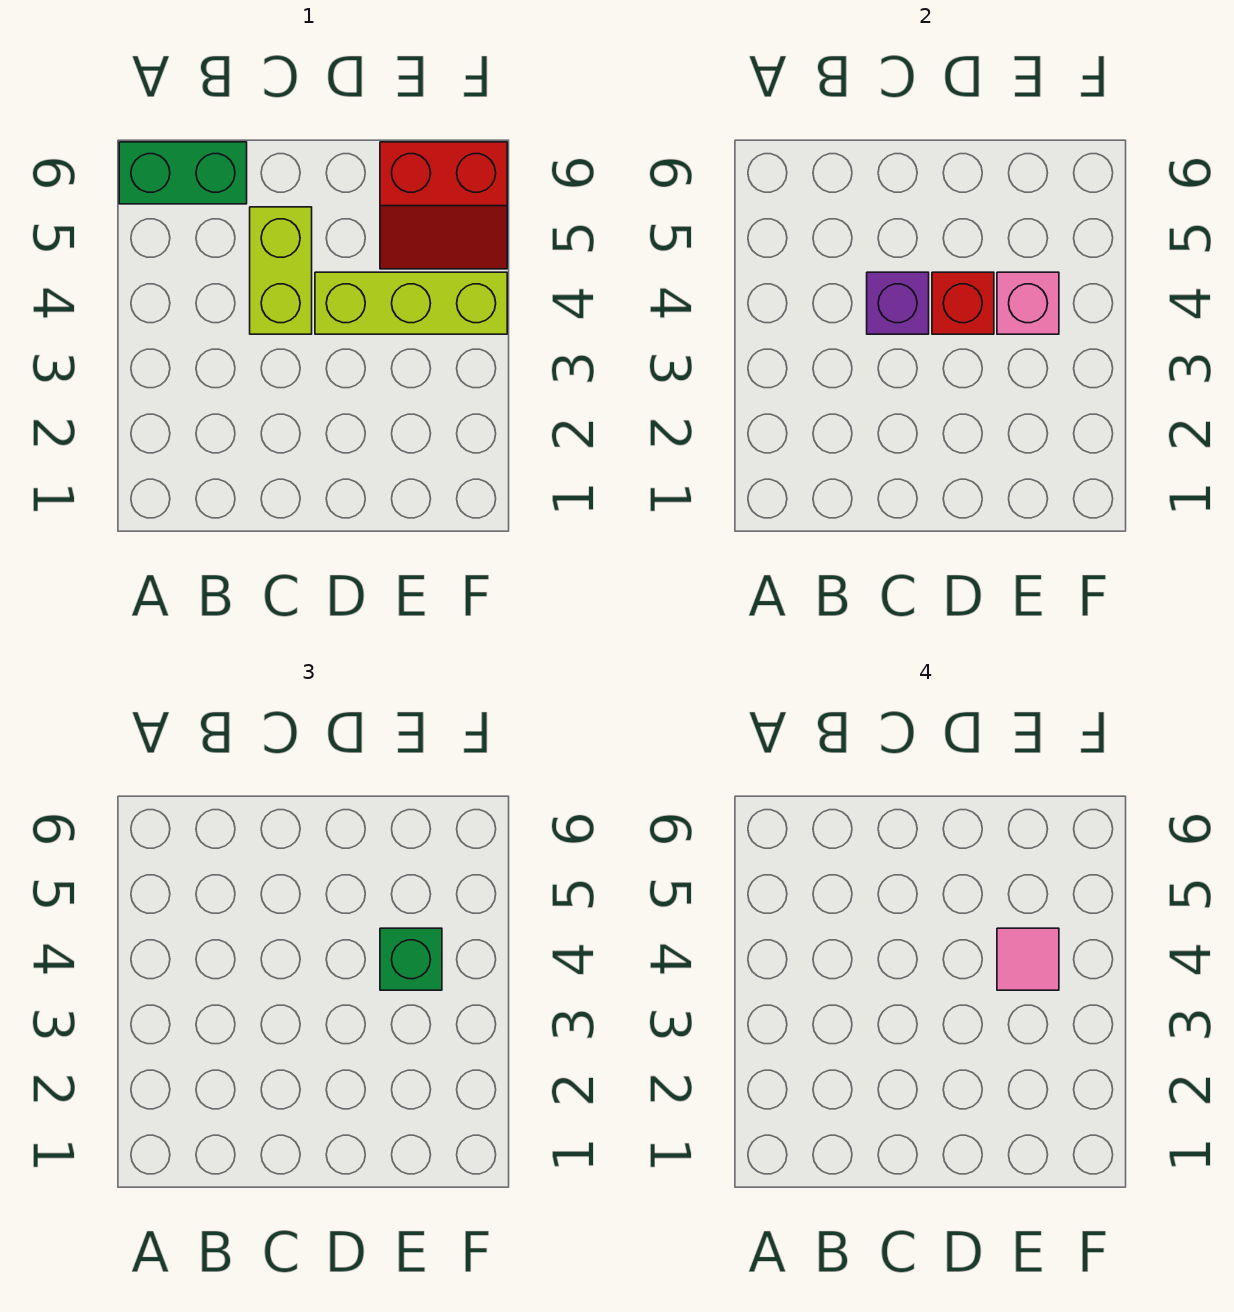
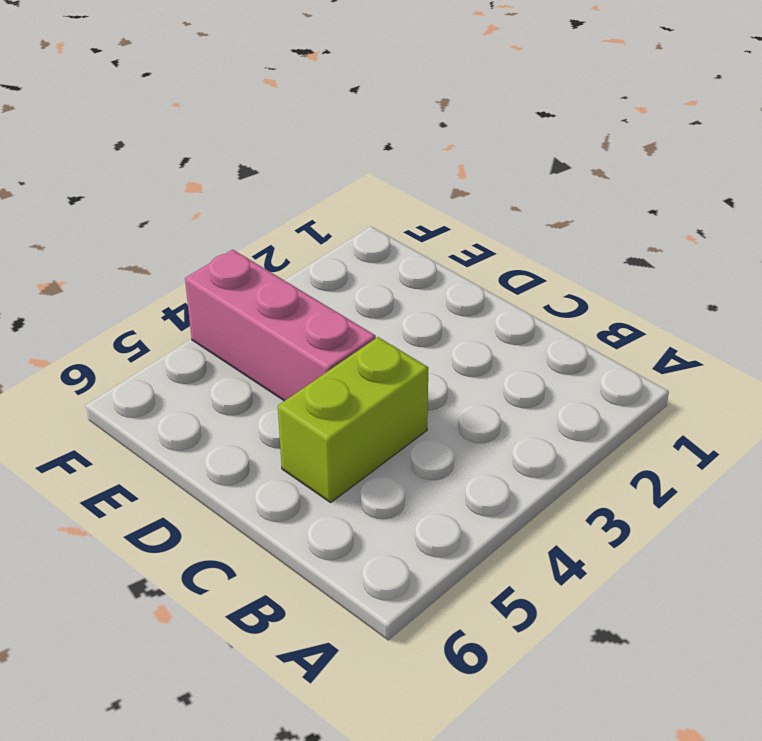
pink brick D4:F4 level 1 -> lime brick D4:F4 level 1
none -> green brick A6:B6 level 1
none -> red slope E5:F6 level 1 top 6

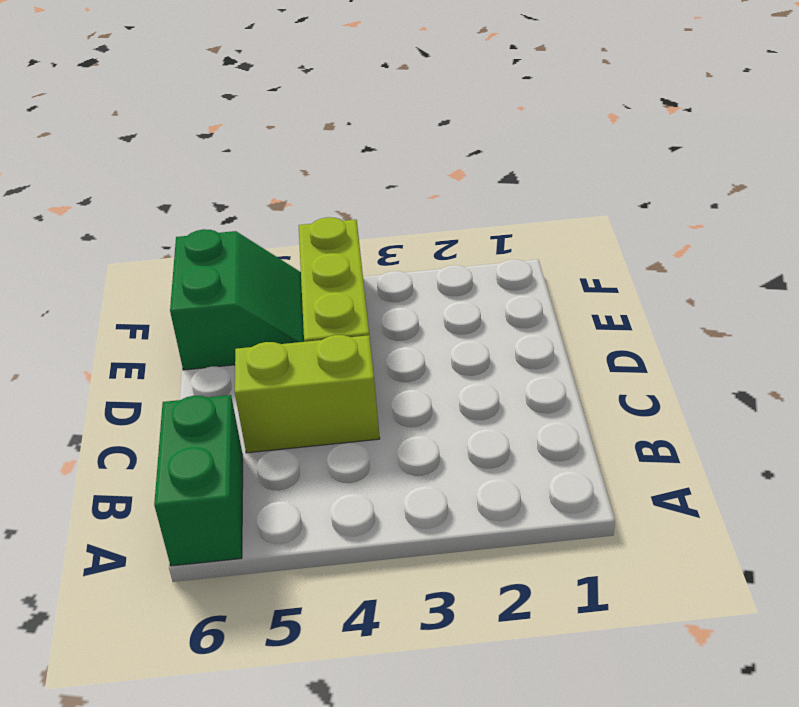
green slope E5:F6 level 1 top 6 -> red slope E5:F6 level 1 top 6
none -> purple brick C4 level 2
none -> red brick D4 level 2

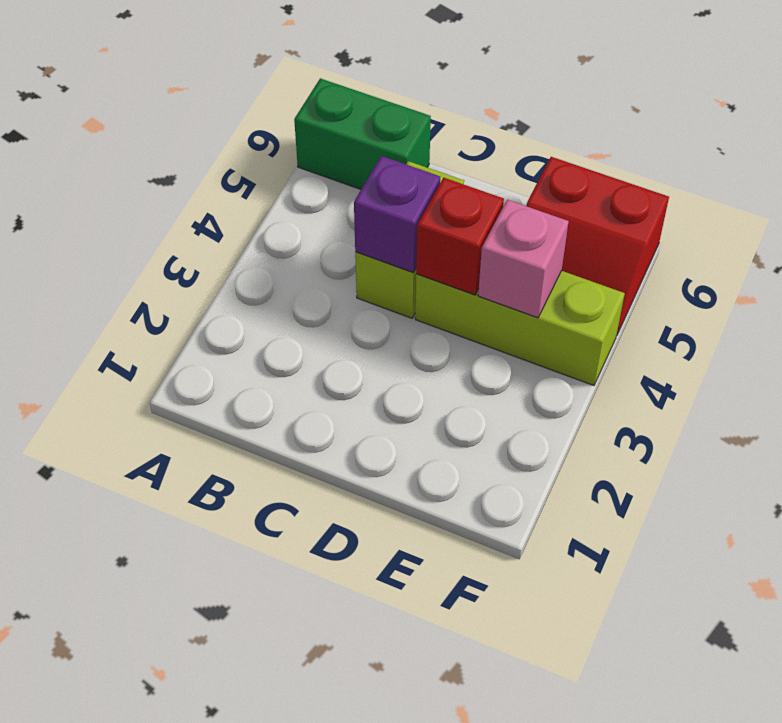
none -> green brick E4 level 3
none -> pink tile E4 level 4

